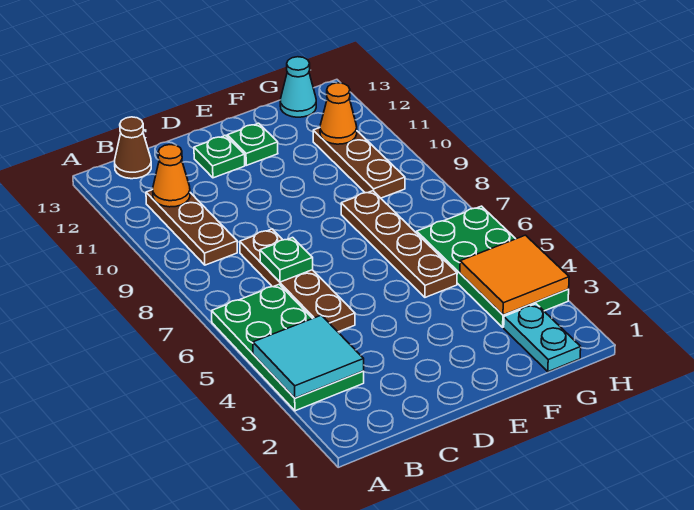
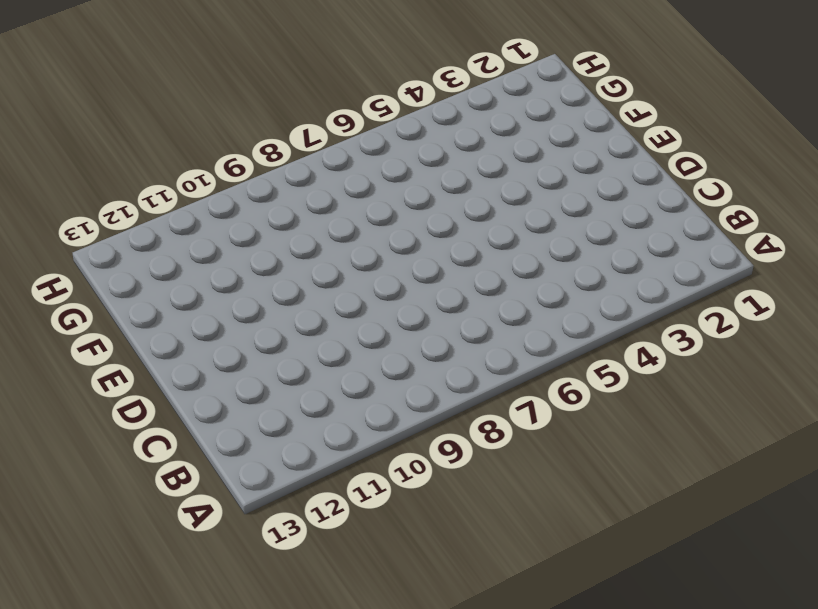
none -> green plate A3:B6 level 1
none -> brown plate B9:B11 level 1
none -> brown cone B13 level 1

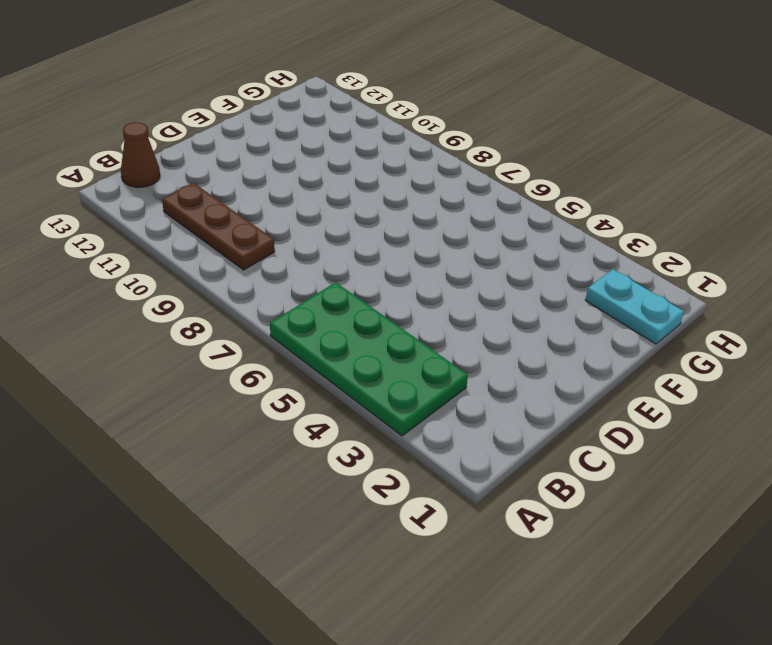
none -> brown plate C5:C8 level 1
none -> green plate D12 level 1
none -> green plate E12 level 1

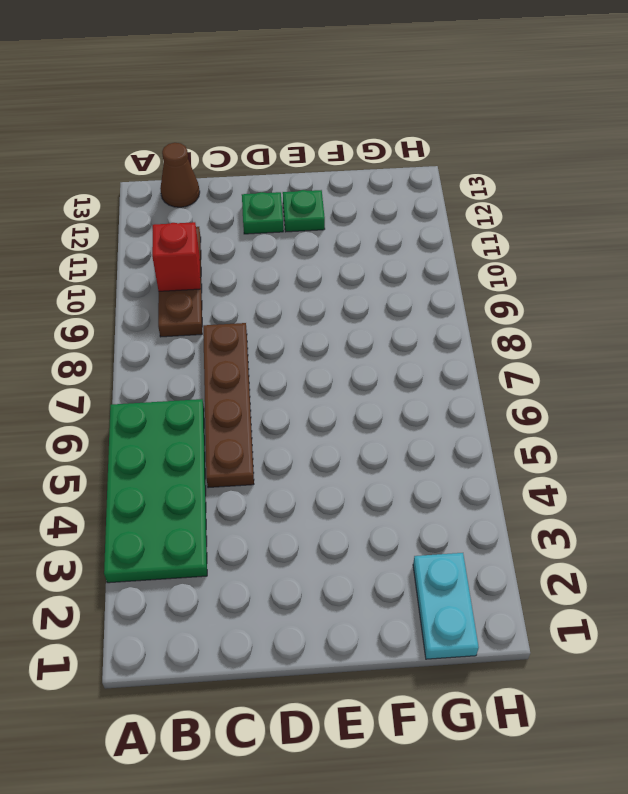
red brick B10 level 2 -> none
none -> brown plate F5:F8 level 1
none -> green plate G3:H6 level 1
none -> brown plate G9:G11 level 1

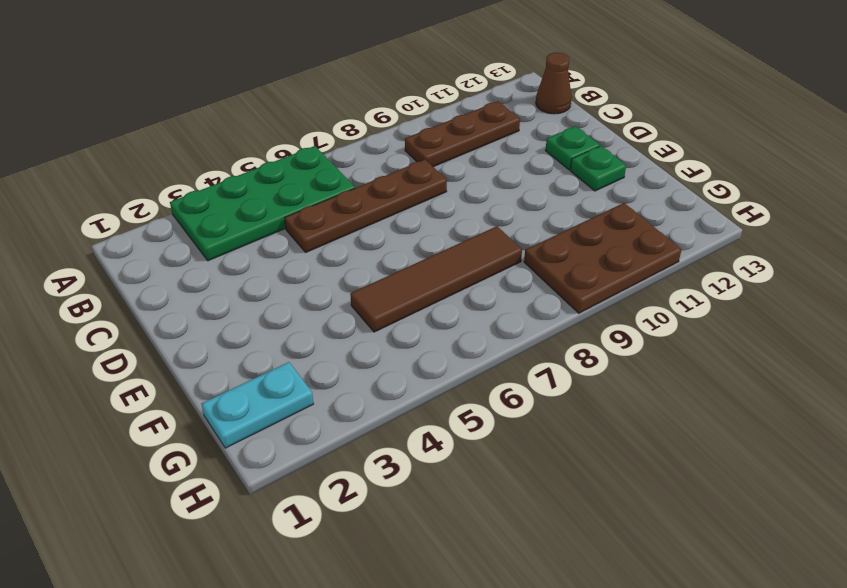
brown tile F5:F8 level 1 -> brown plate F5:F8 level 1
brown plate G9:H11 level 1 -> brown plate G9:G11 level 1
none -> green plate G3:H6 level 1
none -> cyan cone G13 level 1
none -> cyan tile A3:B4 level 2

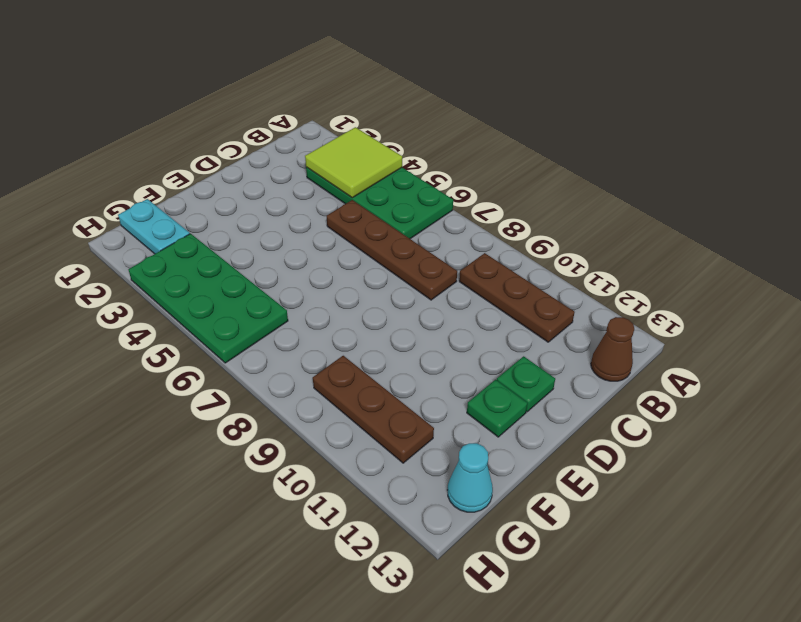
lime tile A3:B4 level 2 -> cyan tile A3:B4 level 2
none -> brown plate F5:F8 level 1
none -> orange cone B11 level 2
none -> green plate C7 level 2

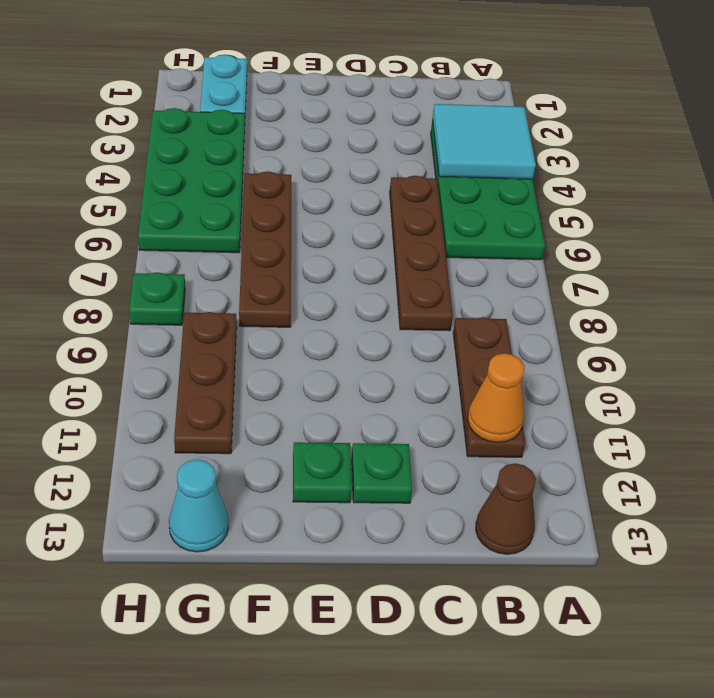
green plate H8 level 1 -> green plate C7 level 2
none -> orange tile G3:H4 level 2
none -> orange cone G11 level 2

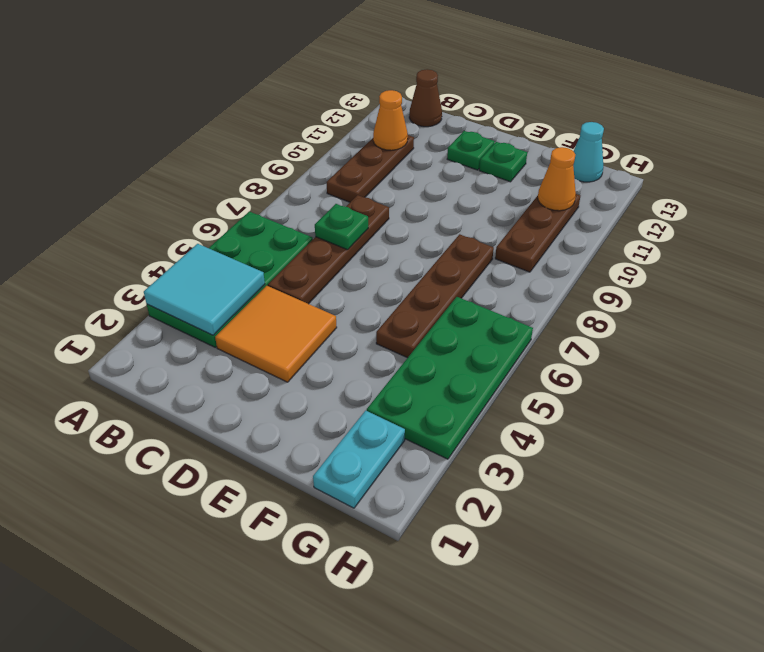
orange tile C3:D4 level 1 -> orange tile G3:H4 level 2

